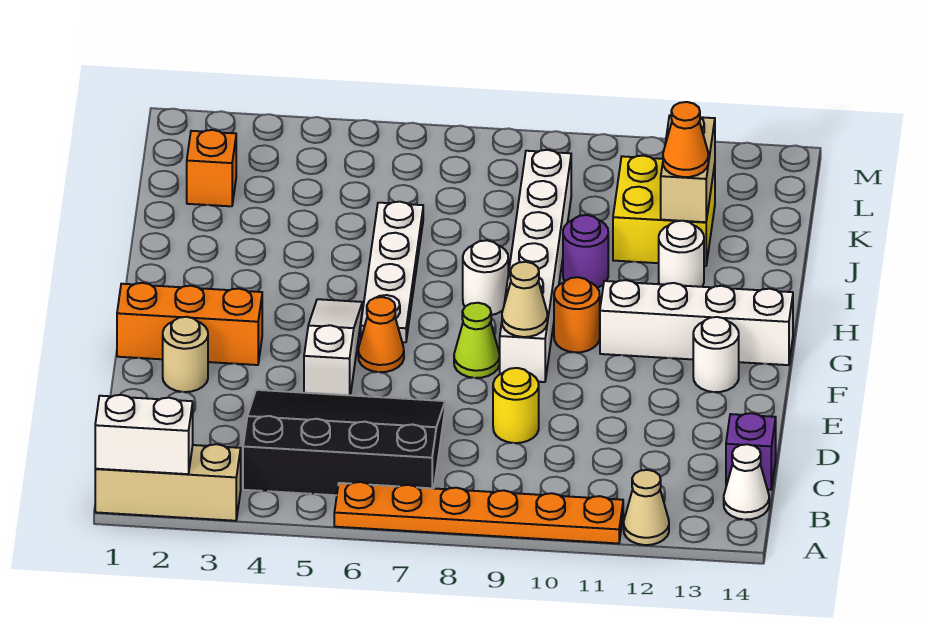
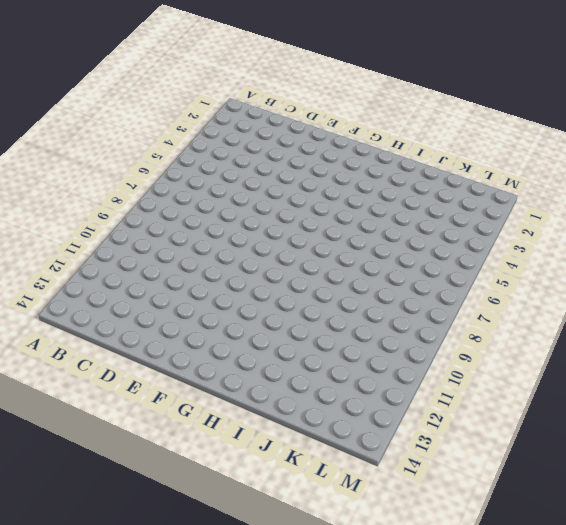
none -> tan brick A1:A3 level 1
none -> orange plate A6:A11 level 1
none -> tan cone A12 level 1

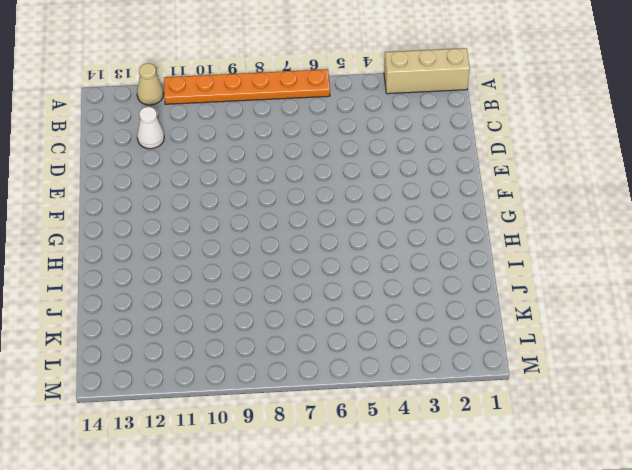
white cone C12 level 1 -> white cone B14 level 1
none -> black slope B4:D7 level 1 top B
none -> purple brick C14 level 1
none -> yellow round brick D9 level 1

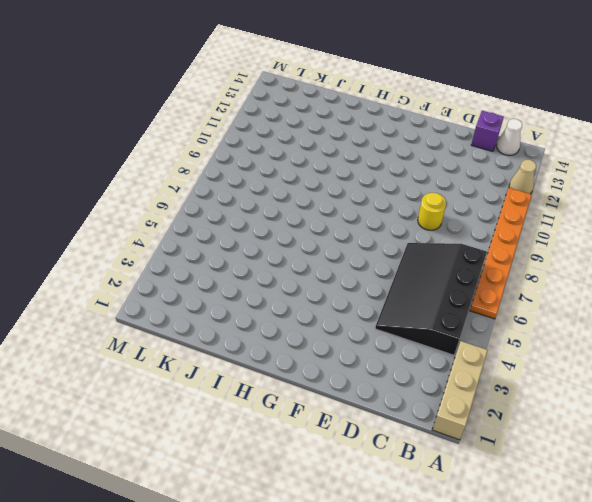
none -> tan round brick E2 level 1
none -> white slope E5:G5 level 1 top E
none -> orange brick F1:F3 level 1

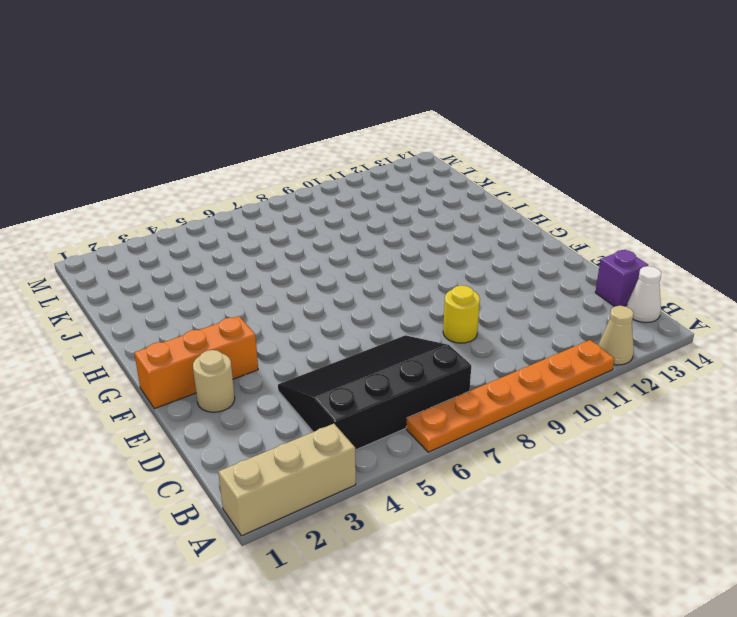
none -> white slope E5:G5 level 1 top E
none -> orange cone F6 level 1
none -> lime cone F8 level 1

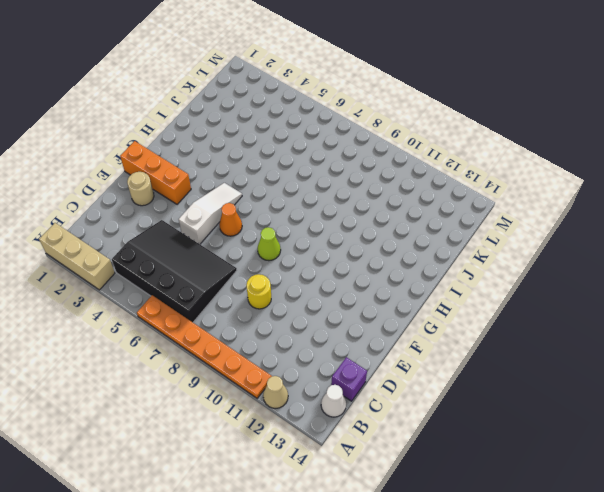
none -> white brick F9:K9 level 1
none -> white round brick F13 level 1
none -> white plate G6:J6 level 1

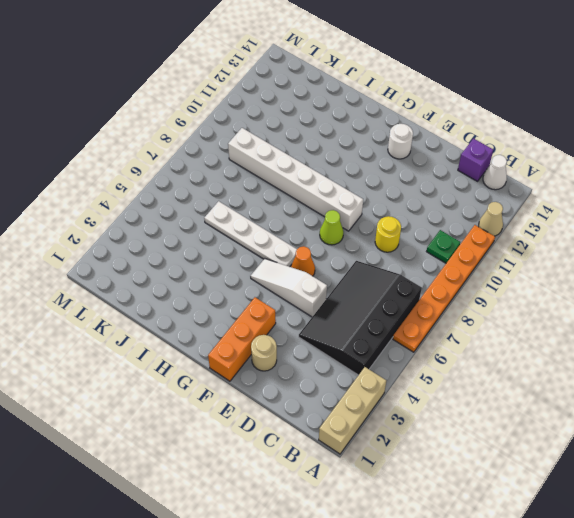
green plate B10 level 1 -> none
none -> orange round brick G10 level 1
none -> white brick G11:G14 level 1
none -> white round brick H8 level 1

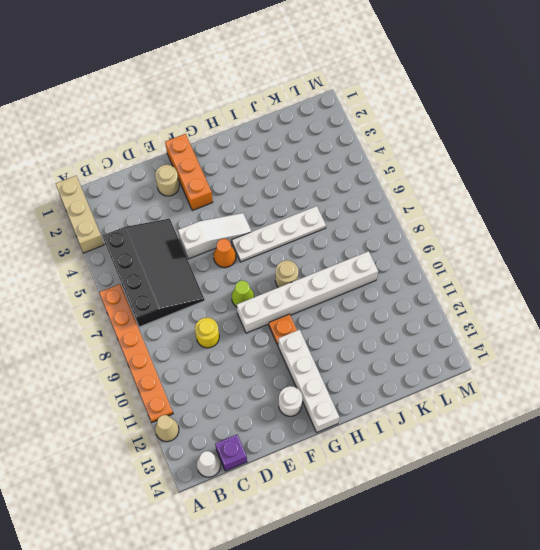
orange plate G10 level 1 -> orange round brick G10 level 1
tan round brick H8 level 1 -> white round brick H8 level 1
none -> purple round brick I10 level 1
none -> white round brick I12 level 1
none -> yellow brick J11:K12 level 1

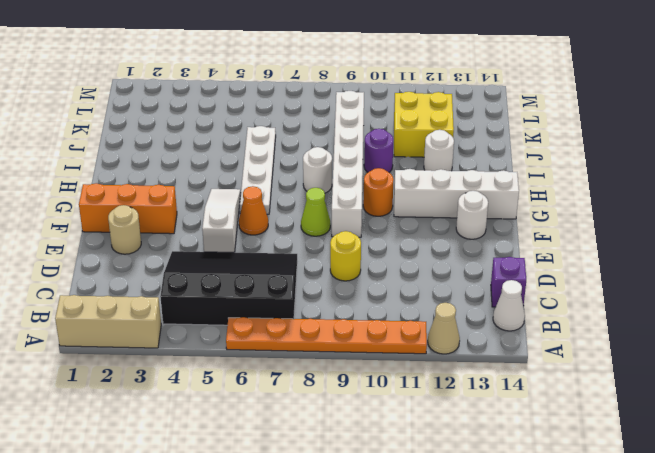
none -> orange brick K2 level 1
none -> white brick A1:A2 level 2
none -> tan cone F9 level 2

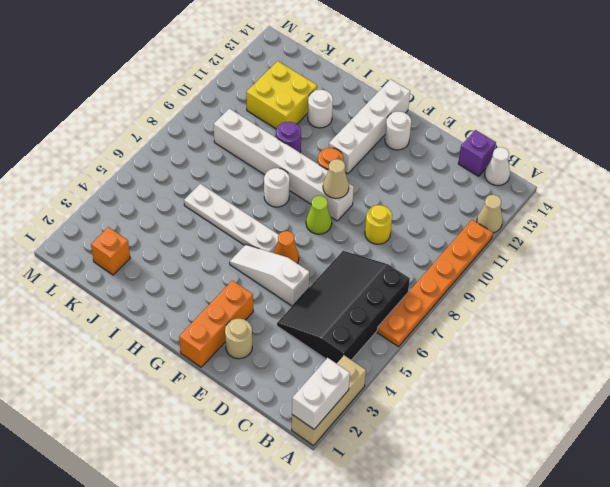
none -> tan brick J12:K12 level 2
none -> orange cone J12 level 3

